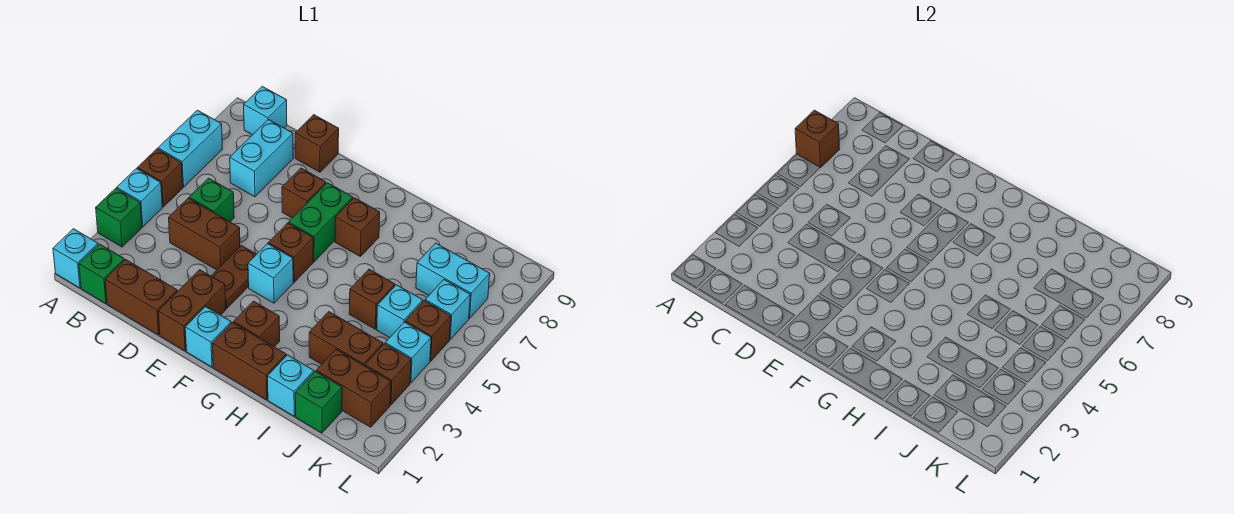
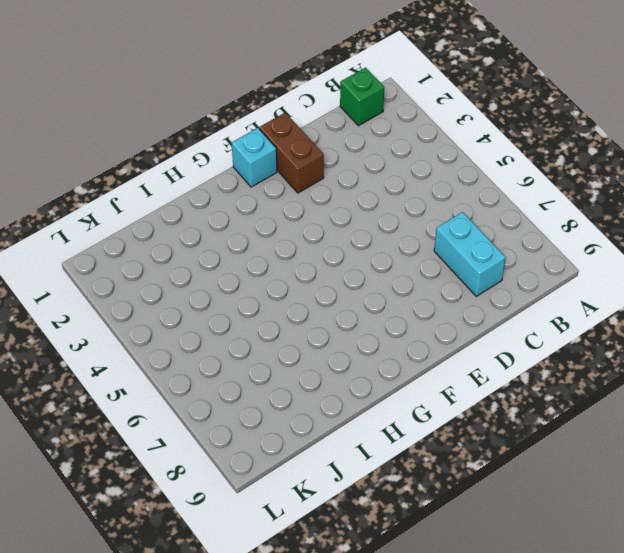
none -> cyan brick A1 level 1
none -> green brick A3 level 1
none -> cyan brick A4 level 1
none -> brown brick A5 level 1

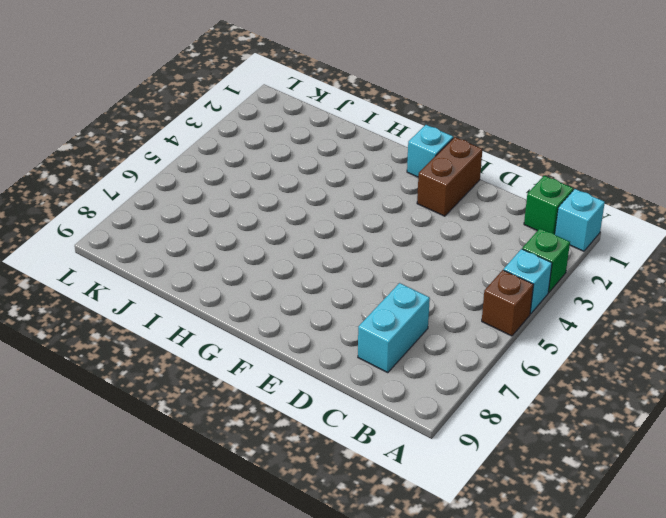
none -> cyan brick A6:A7 level 1
none -> cyan brick B9 level 1
none -> brown brick C1:D1 level 1
none -> brown brick C4:D4 level 1

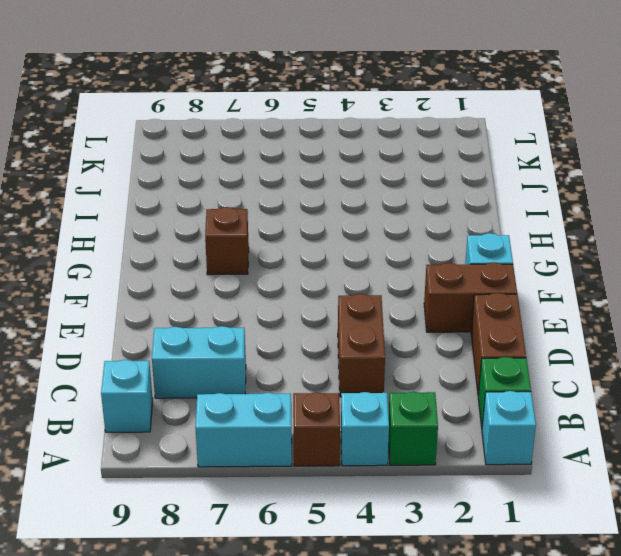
none -> green brick C5 level 1
none -> brown brick D9 level 1
none -> brown plate E3:E4 level 1
none -> brown brick E7 level 1

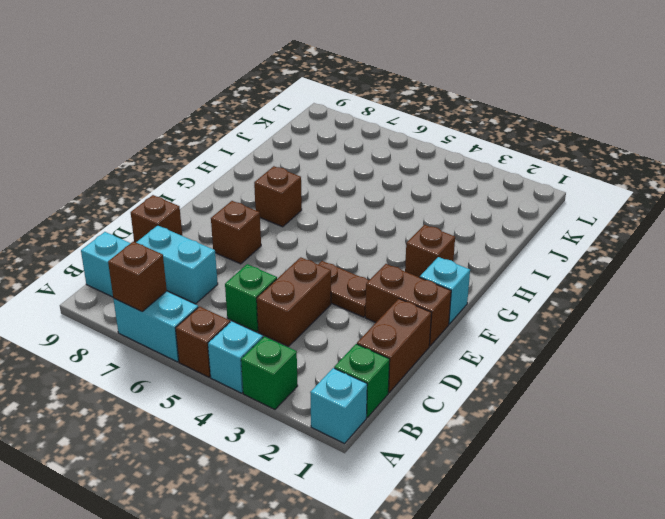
none -> cyan brick F4 level 1
none -> brown brick F5 level 1
none -> green brick F6:F7 level 1
none -> brown brick G1:H1 level 1

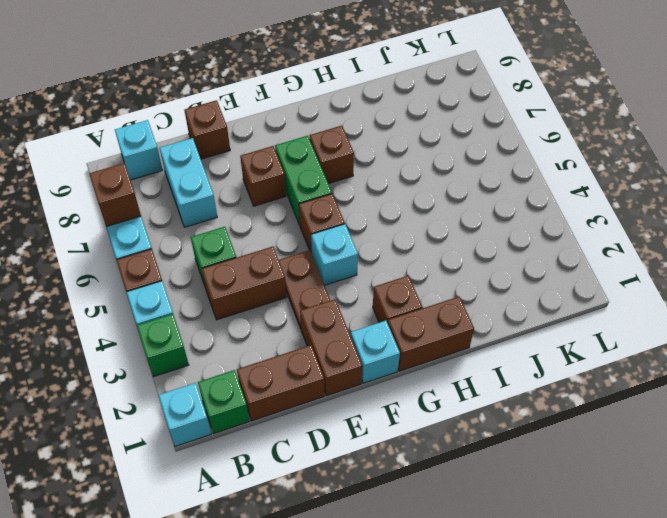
none -> cyan brick I1 level 1
none -> brown brick I3:J3 level 1
none -> brown brick I5 level 1
none -> green brick J1 level 1

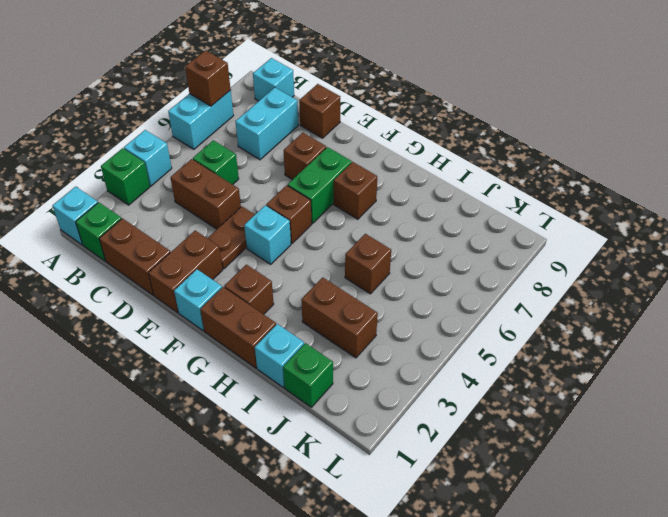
none -> brown brick A5 level 1
none -> brown brick J2:K2 level 1
none -> cyan brick J5 level 1
none -> cyan brick J7:K7 level 1

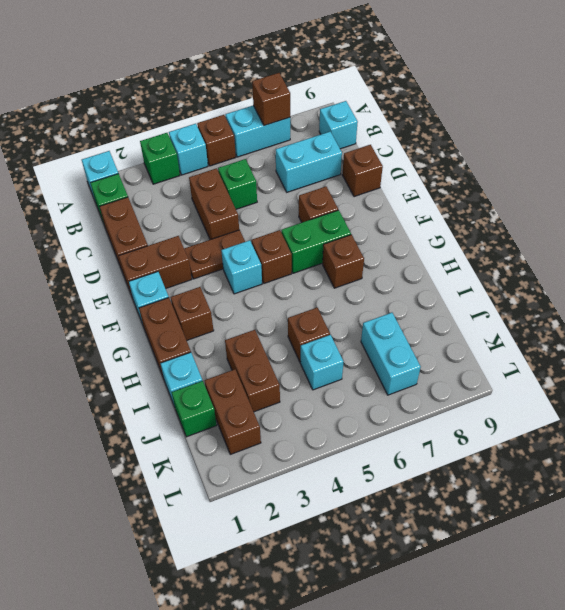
none -> brown brick K3 level 1
none -> cyan brick K4 level 1
none -> brown brick K5 level 1
none -> cyan brick K6 level 1

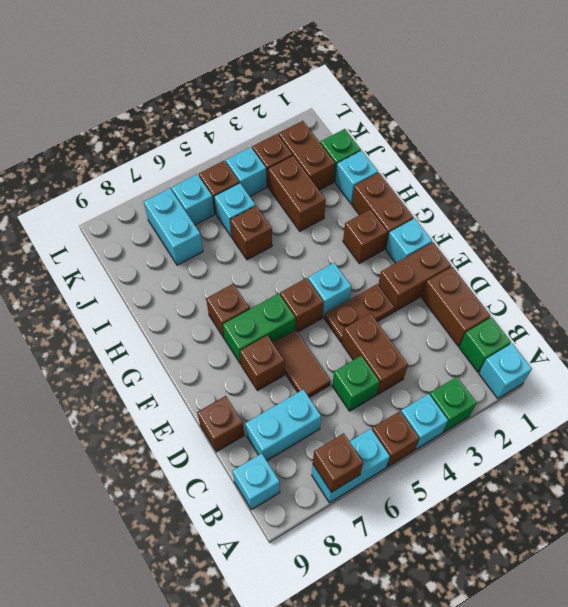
brown tile D6:E6 level 1 -> none

